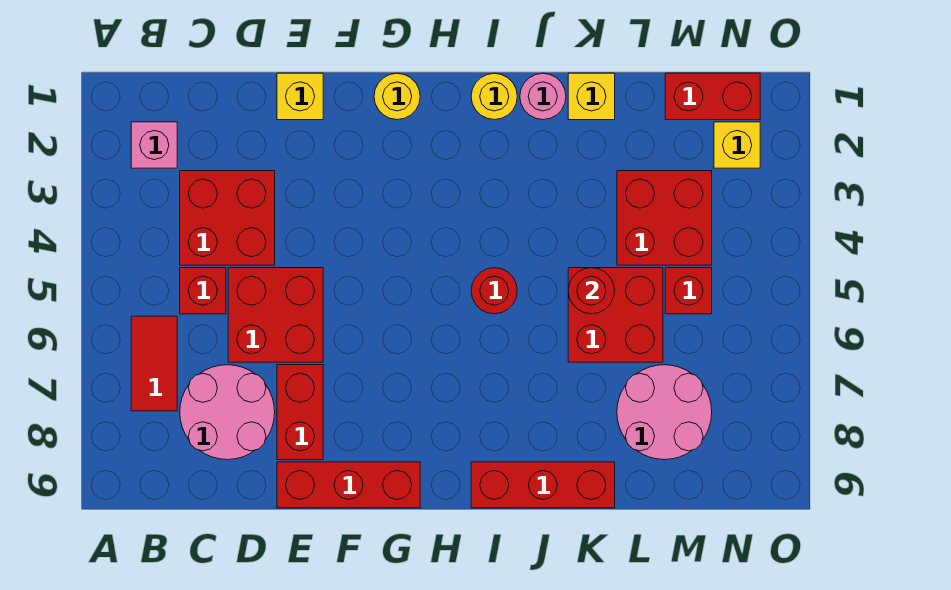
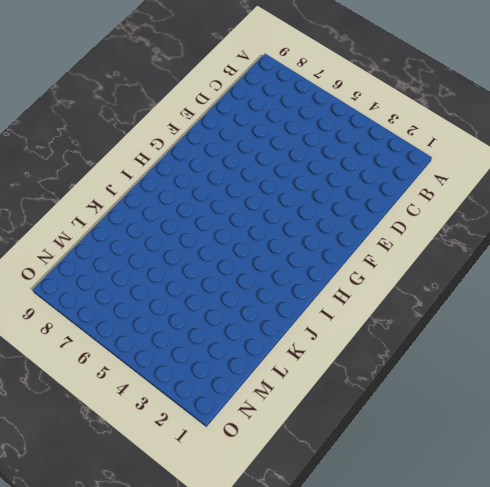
none -> pink brick B2 level 1
none -> red tile B6:B7 level 1
none -> red brick C3:D4 level 1

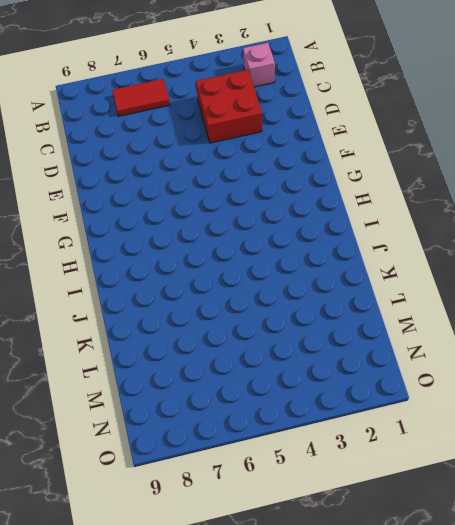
none -> red brick C5 level 1
none -> pink round brick C7:D8 level 1
none -> red brick D5:E6 level 1

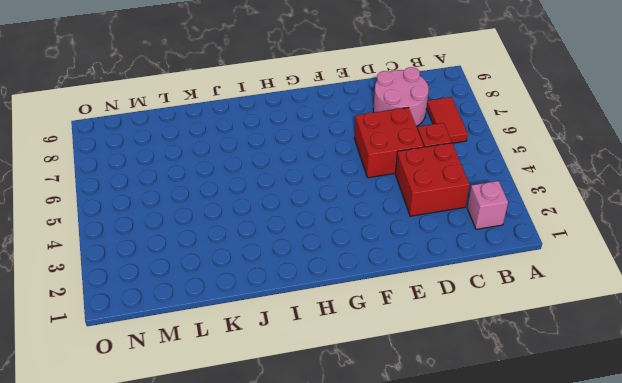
none -> yellow brick E1 level 1
none -> red brick E7:E8 level 1
none -> red brick E9:G9 level 1

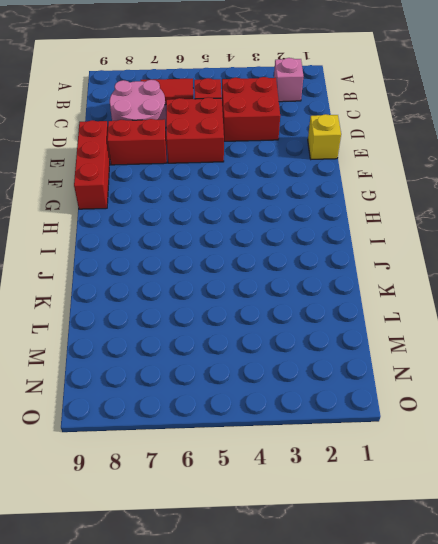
none -> yellow round brick G1 level 1
none -> yellow round brick I1 level 1
none -> red round brick I5 level 1

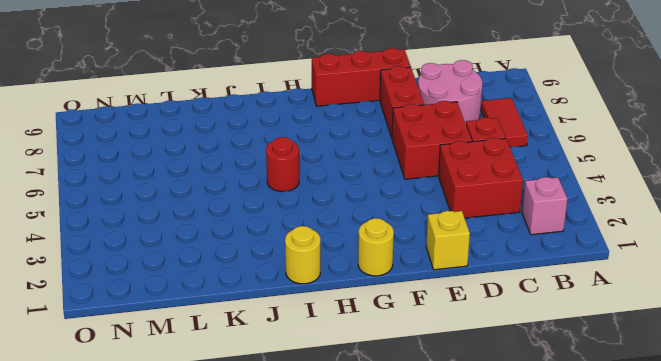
none -> red brick I9:K9 level 1
none -> pink round brick J1 level 1
none -> yellow brick K1 level 1

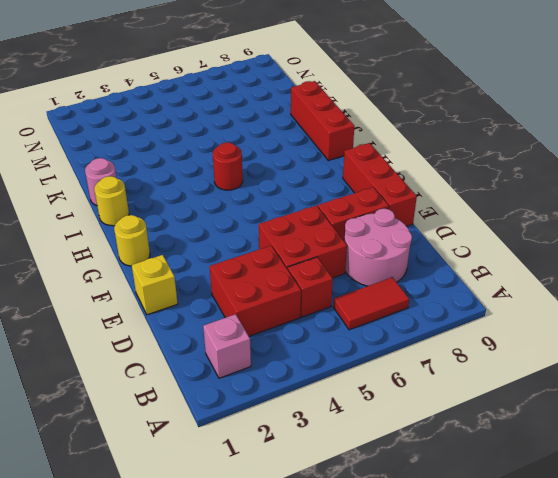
none -> yellow brick K1 level 1
none -> red brick K5:L6 level 1
none -> red brick L3:M4 level 1

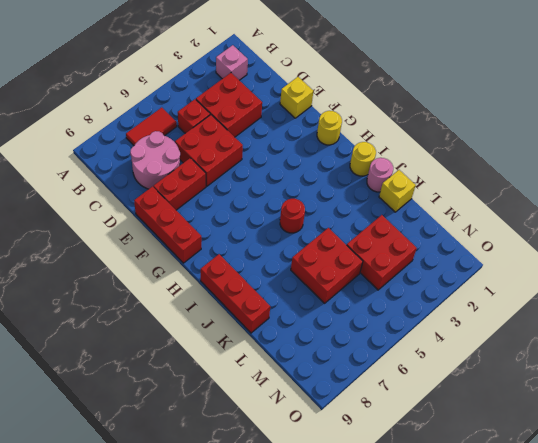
none -> pink round brick L7:M8 level 1
none -> red brick M1:N1 level 1
none -> red brick M5 level 1

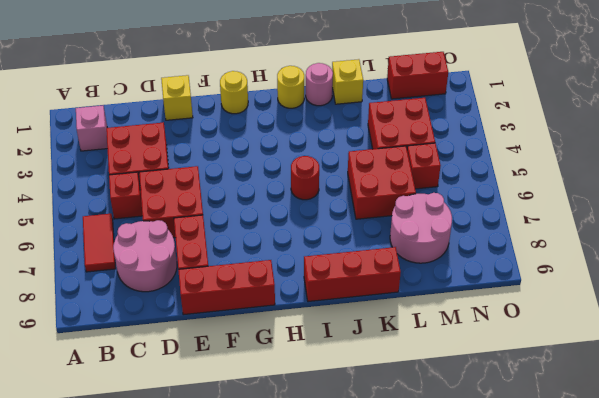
none -> yellow brick N2 level 1
none -> red round brick K5 level 2

